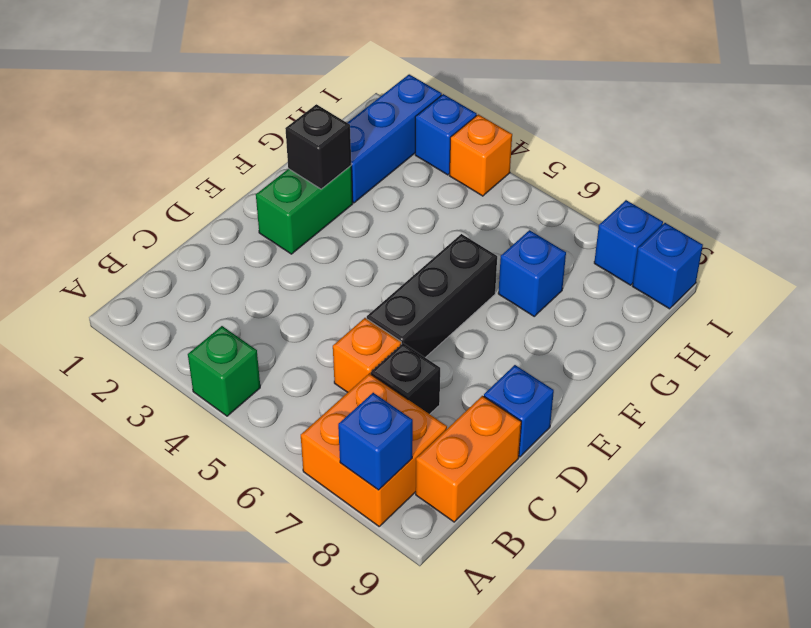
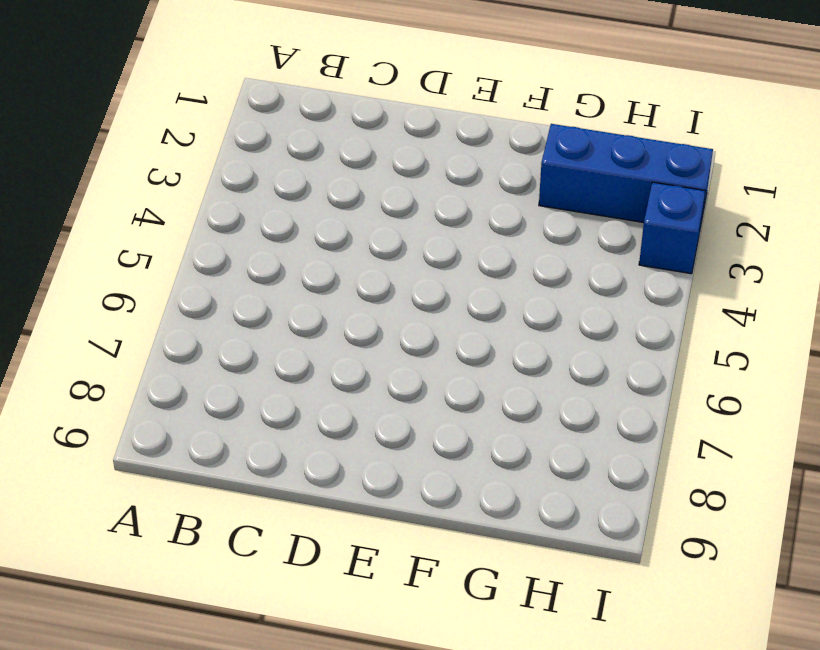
none -> green brick A4 level 1
none -> orange brick A7:B8 level 1
none -> orange brick B9:C9 level 1

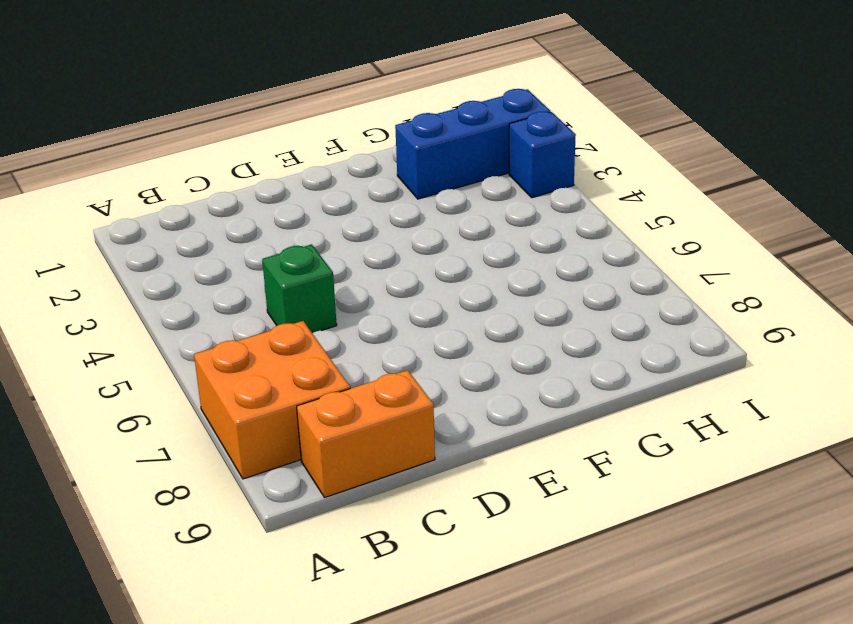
green brick C5 level 1 -> green brick A4 level 1
none -> orange brick C6 level 1
none -> black brick C7 level 1
none -> black brick D6:F6 level 1

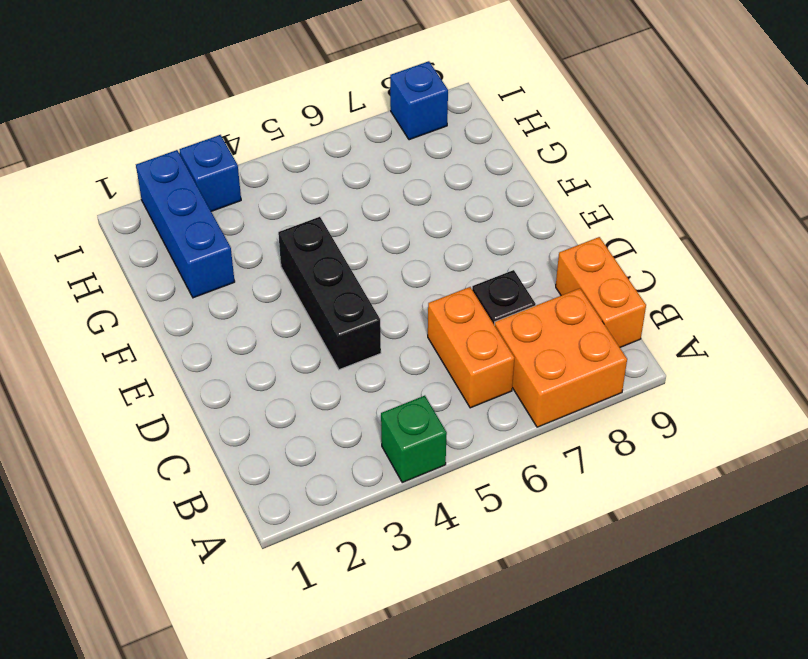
orange brick B6:C6 level 1 -> orange brick C6 level 1
black brick D4:F4 level 1 -> black brick D6:F6 level 1
none -> blue brick D9 level 1
none -> green brick E2:F2 level 1
none -> blue brick G7 level 1

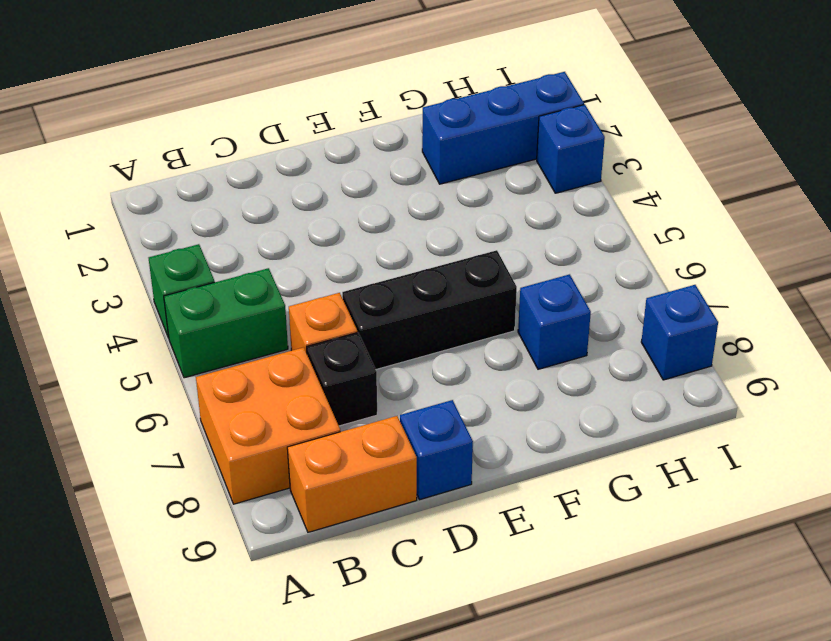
green brick A5:B5 level 1 -> green brick E2:F2 level 1
none -> orange brick I4 level 1
none -> blue brick I9 level 1
none -> blue brick A8 level 2

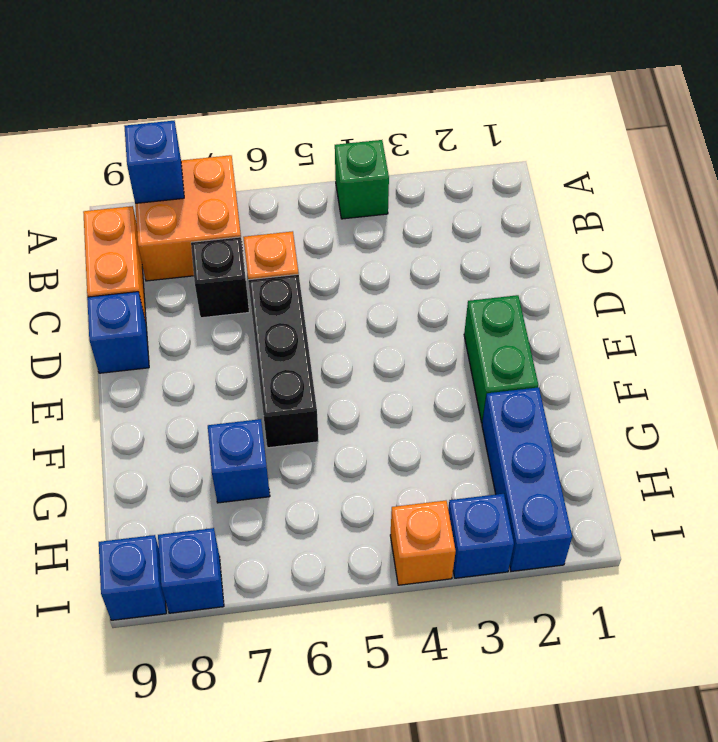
none -> black brick F2 level 2

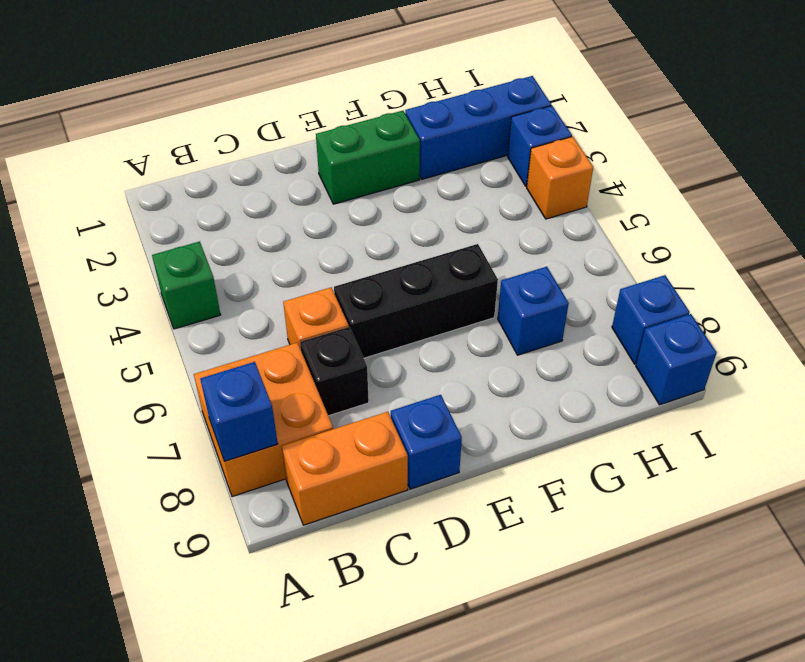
none -> black brick F2 level 2

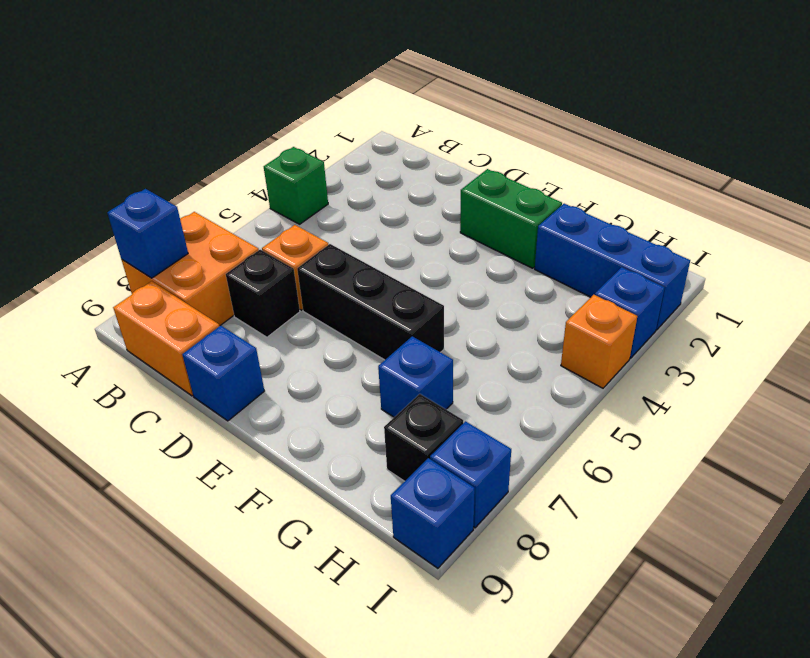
black brick H8 level 1 -> black brick F2 level 2

